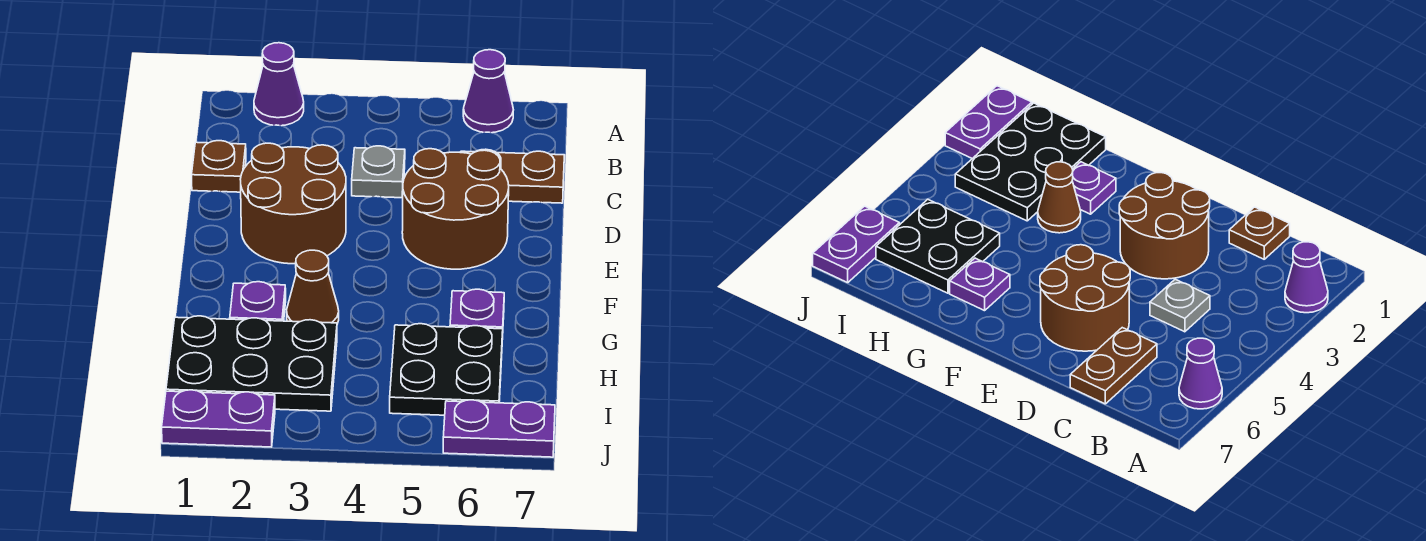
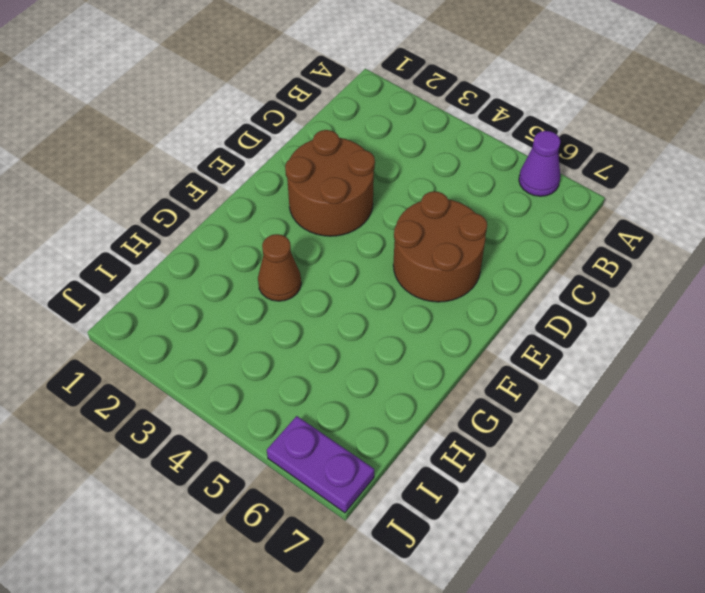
none -> purple cone A2 level 1
none -> brown plate C1 level 1
none -> grey plate C4 level 1

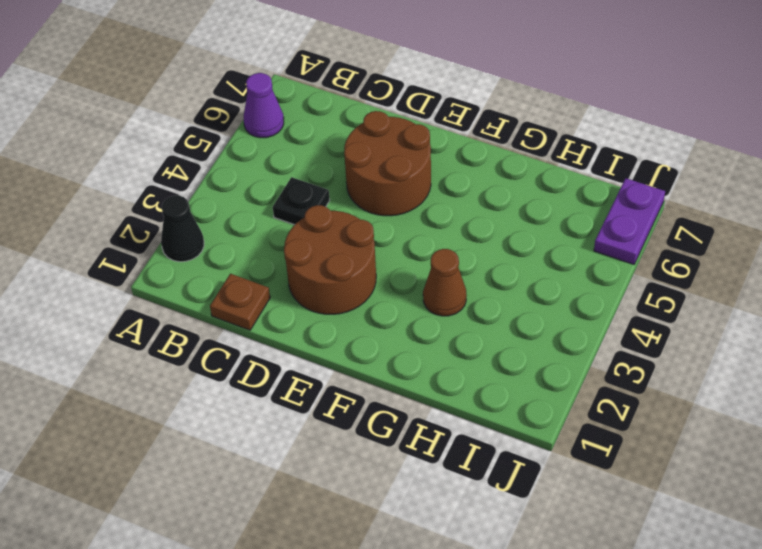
black cone A2 level 1 -> purple cone A2 level 1
black plate C4 level 1 -> grey plate C4 level 1
none -> brown plate C6:C7 level 1
none -> purple plate G2 level 1
none -> purple plate G6 level 1

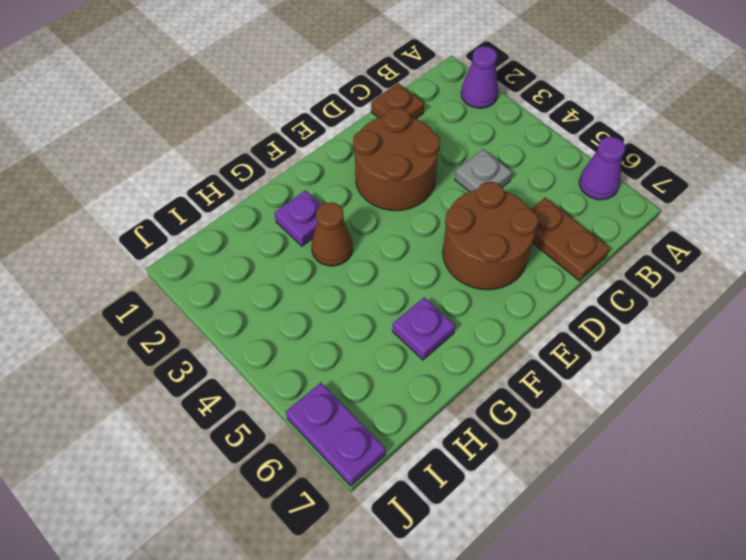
none -> black plate H1:I3 level 1
none -> black plate H5:I6 level 1
none -> purple plate J1:J2 level 1

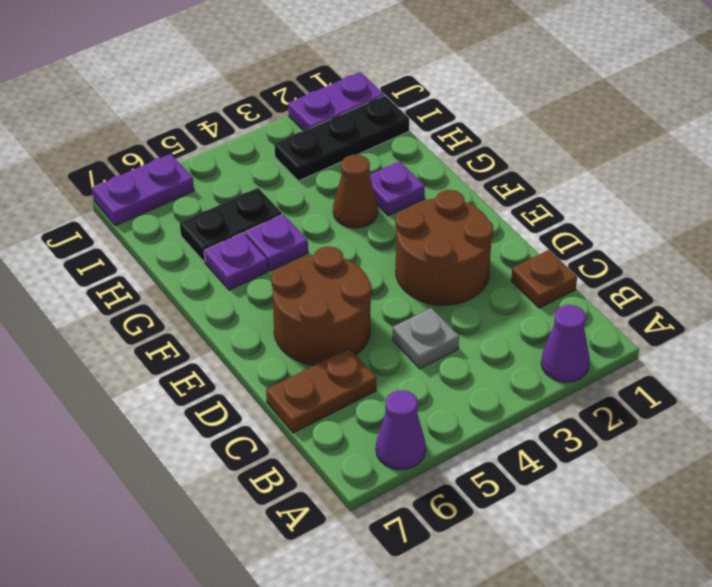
purple plate G5 level 1 -> none
black plate H5:H6 level 1 -> black plate H5:I6 level 1
black plate I1:I3 level 1 -> black plate H1:I3 level 1

